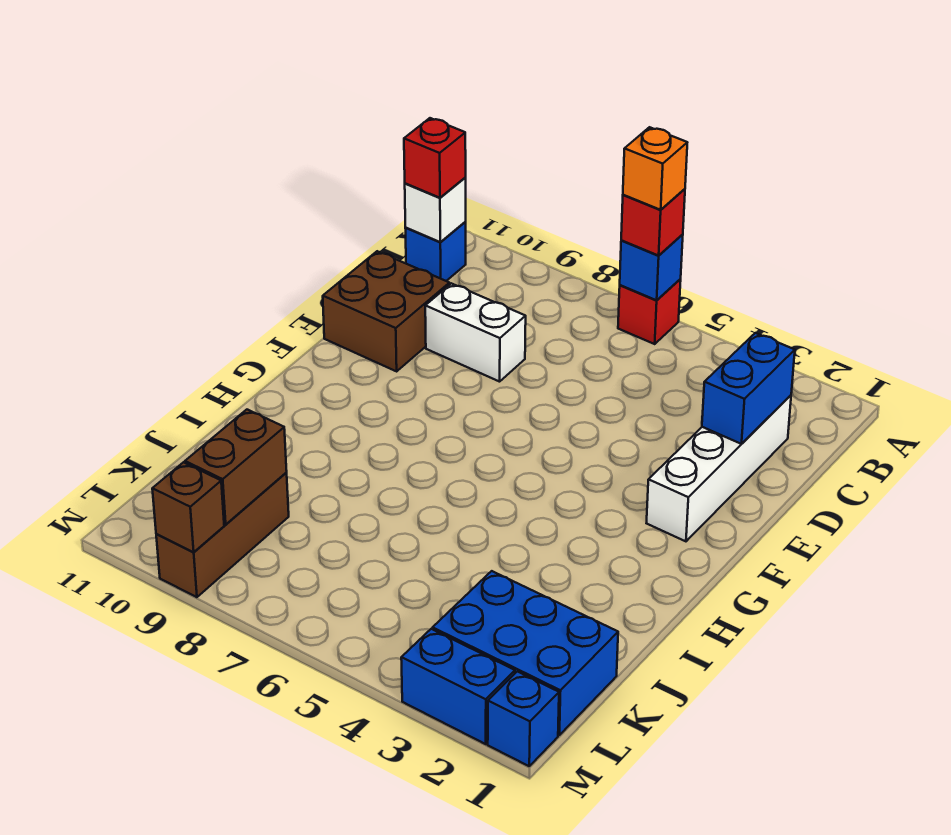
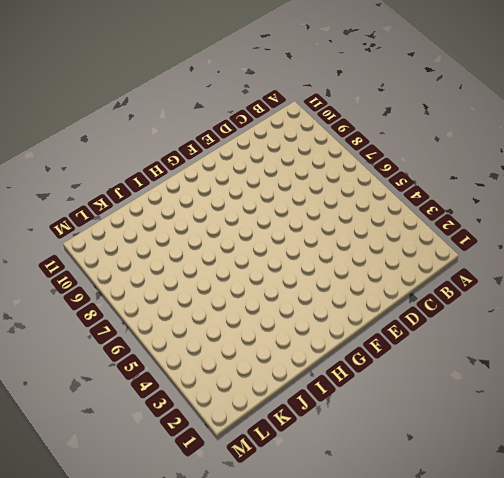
none -> red brick A6 level 1
none -> blue brick B11 level 1
none -> white brick C2:F2 level 1

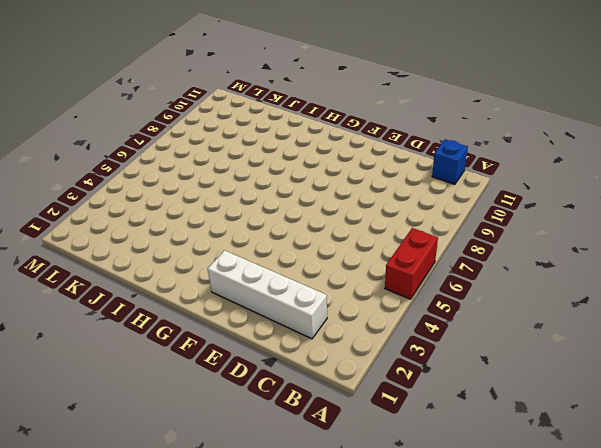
red brick A5:A6 level 1 -> red brick A6 level 1
none -> white brick D8:D9 level 1
none -> brown brick D10:E11 level 1
none -> blue brick K1:L3 level 1

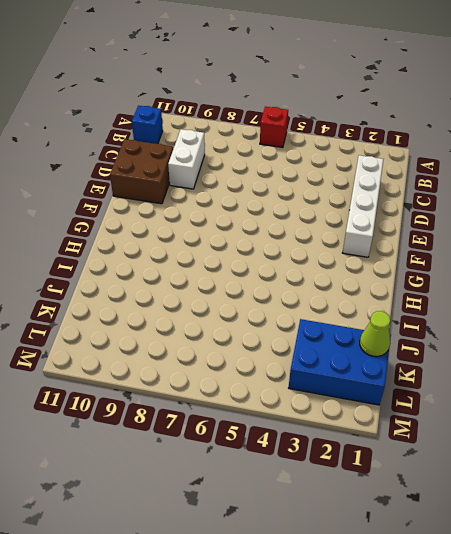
white brick C9:D9 level 1 -> white brick D8:D9 level 1
lime cone K1 level 2 -> none
none -> brown brick K9:M9 level 1
none -> blue brick M1 level 1
none -> blue brick M2:M3 level 1

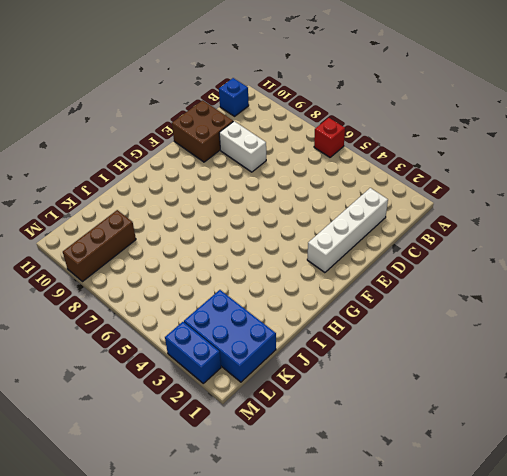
none -> blue brick M1 level 1
none -> blue brick A6 level 2
none -> white brick B11 level 2

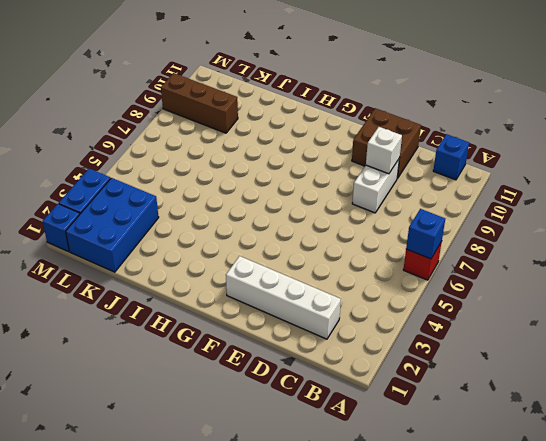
white brick D9 level 2 -> white brick B11 level 2
none -> blue brick C2:D2 level 2
none -> brown brick K9:L9 level 2
none -> brown brick M9 level 2

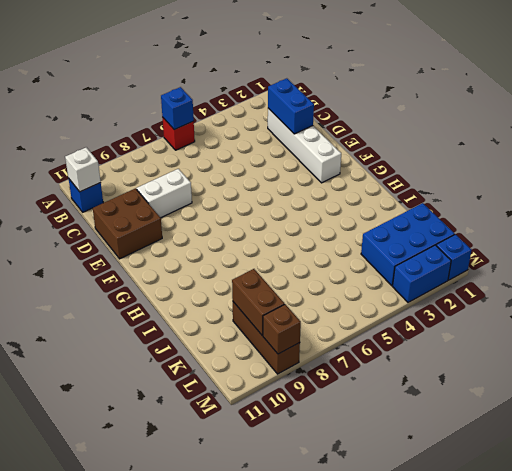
none -> red brick A6 level 3
none -> red brick B11 level 3
none -> orange brick A6 level 4

